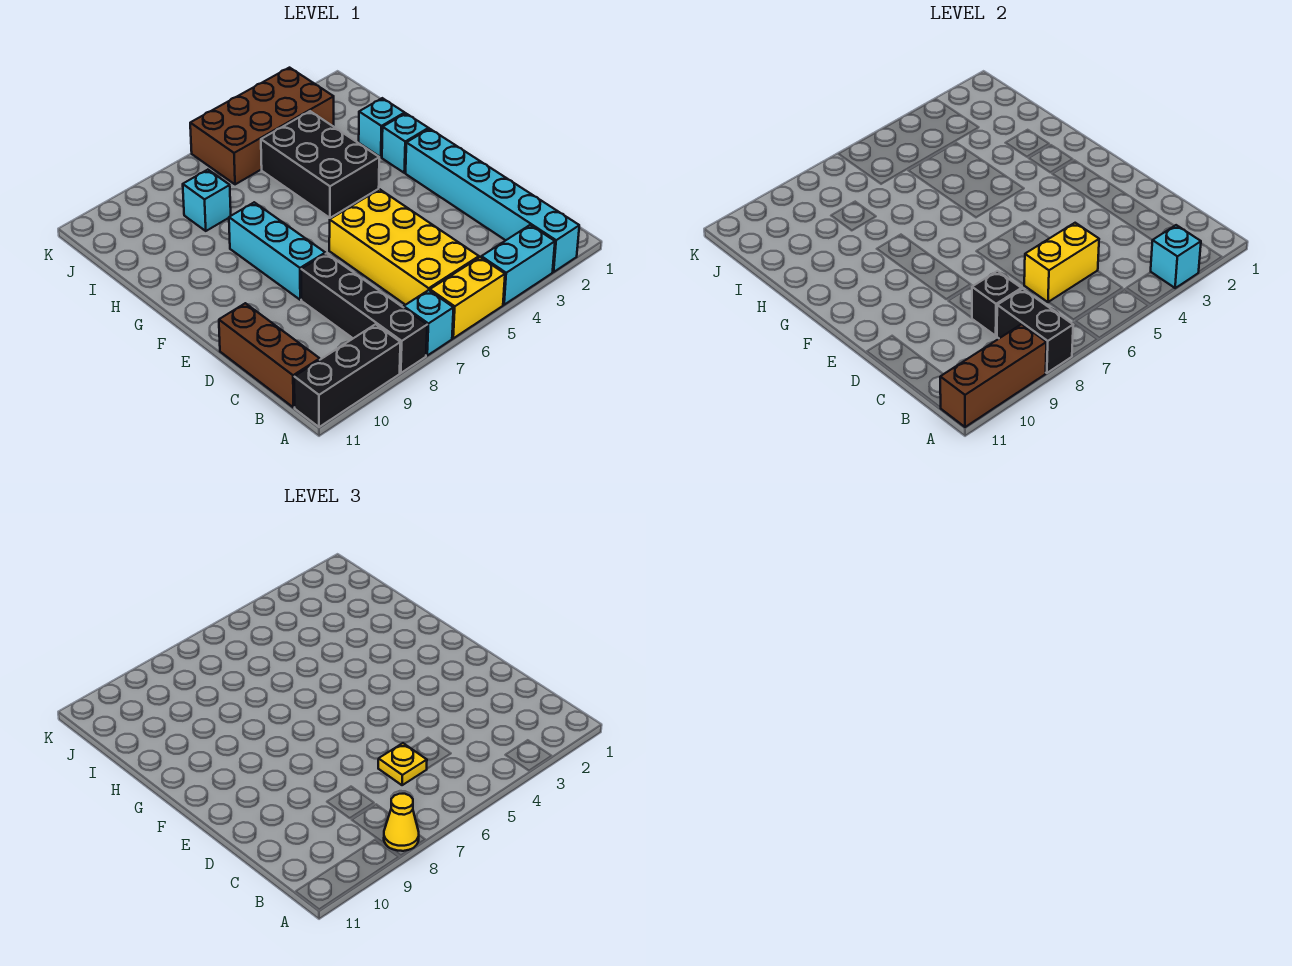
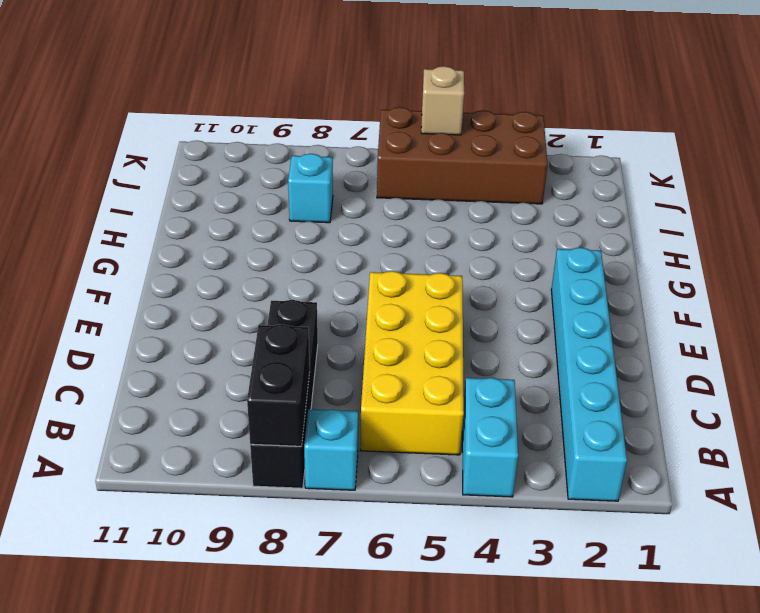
cyan brick A4:B4 level 1 -> cyan brick A3:A4 level 1
tan brick K5 level 2 -> none
none -> yellow brick A5:A6 level 1
none -> black brick A9:A11 level 1
none -> brown brick B11:D11 level 1

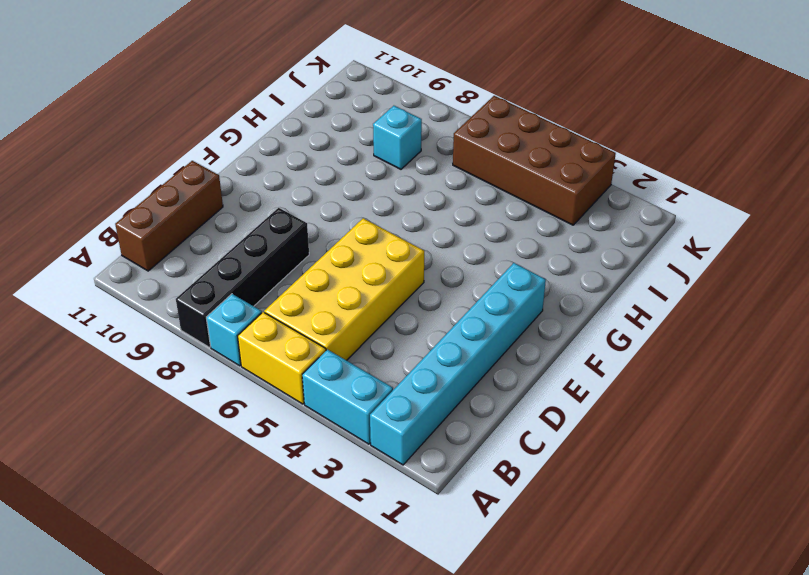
none -> black brick A9:A11 level 1
none -> cyan brick E8:G8 level 1
none -> cyan brick G2 level 1

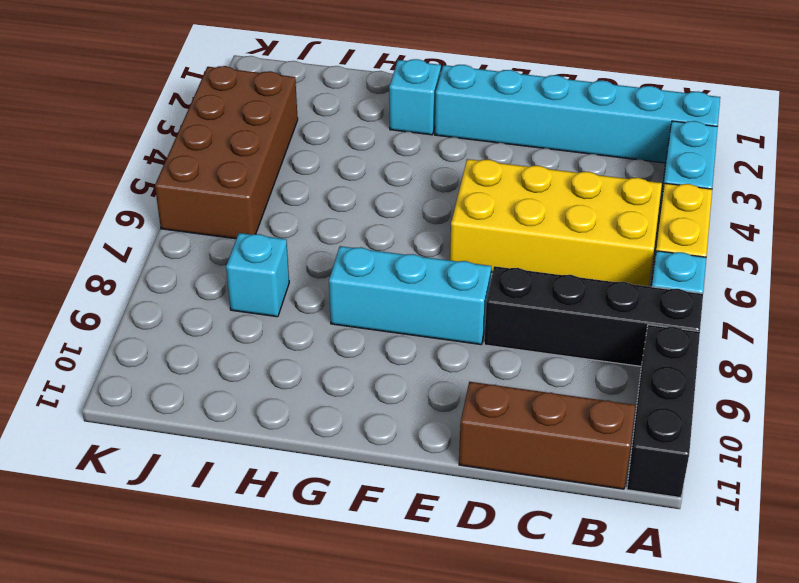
none -> black brick G4:I5 level 1
none -> cyan brick H2 level 1
none -> cyan brick A3 level 2

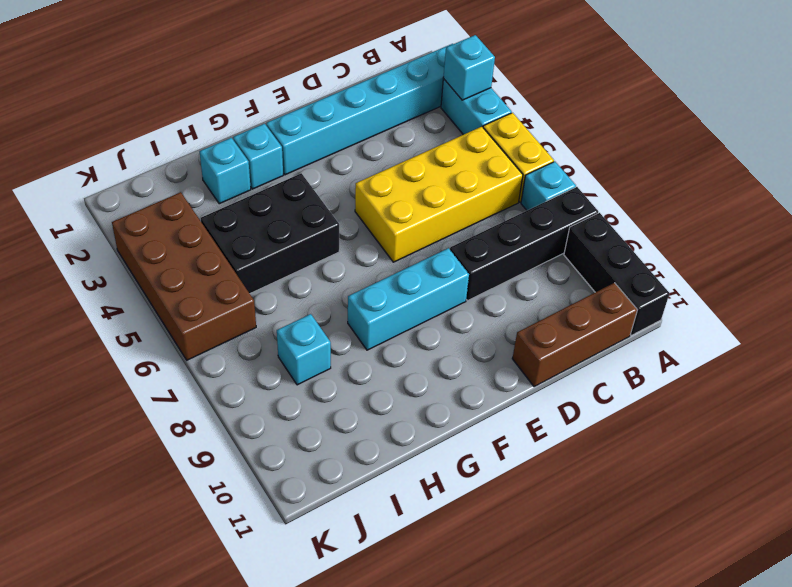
none -> black brick A8:B8 level 2
none -> brown brick A9:A11 level 2
none -> yellow brick C5:C6 level 2

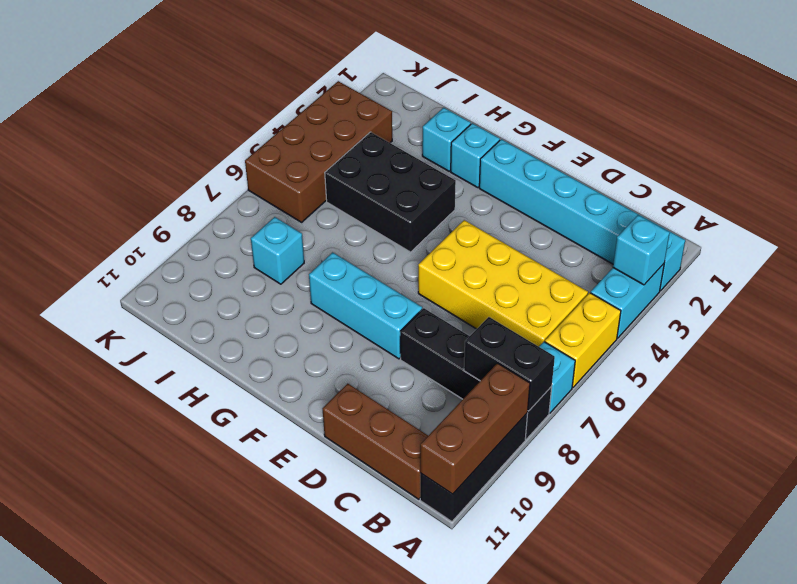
none -> yellow brick C5:C6 level 2
none -> black brick C8 level 2
none -> yellow cone A8 level 3

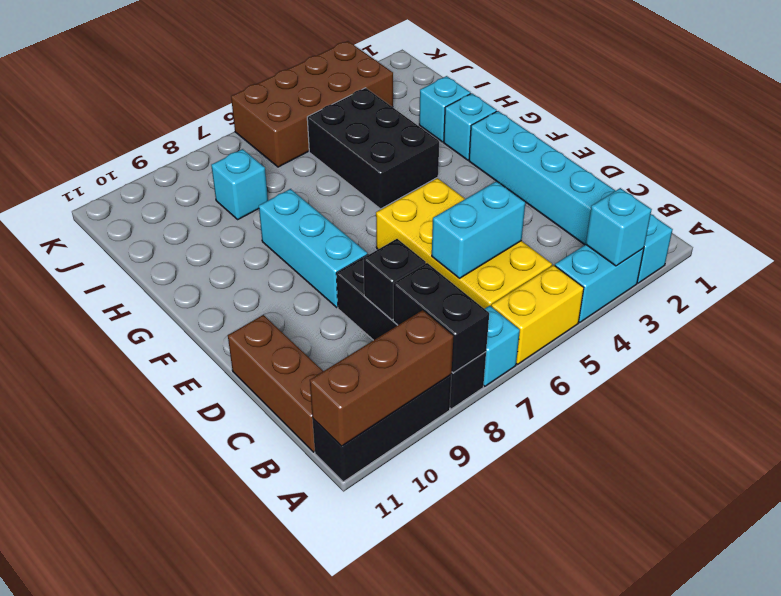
cyan brick C5:C6 level 2 -> yellow brick C5:C6 level 2
none -> yellow cone A8 level 3
none -> yellow plate C6 level 3

